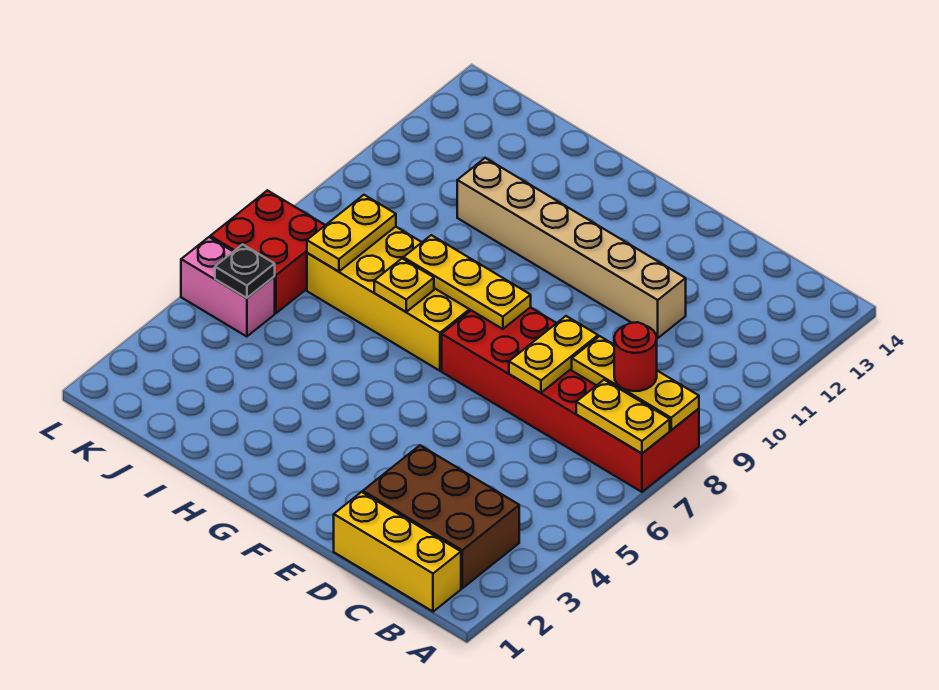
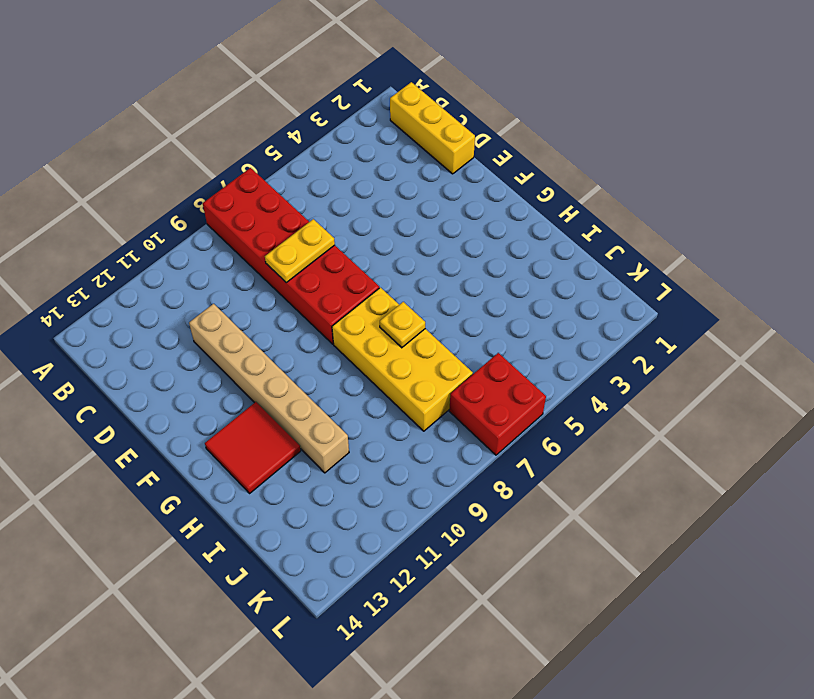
red tile G12:H13 level 1 -> none
none -> brown brick B2:D3 level 1
none -> pink brick K5:L5 level 1
none -> yellow plate A7:B7 level 2

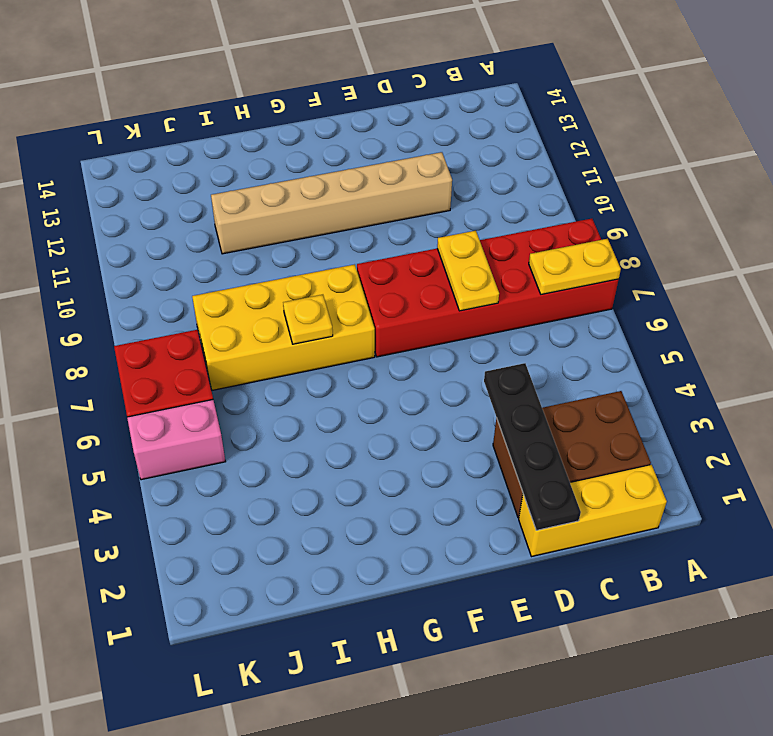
black plate D1:D4 level 2 -> none
none -> yellow plate A8:C8 level 2
none -> yellow plate F8:H8 level 2
none -> yellow plate J7:J8 level 2

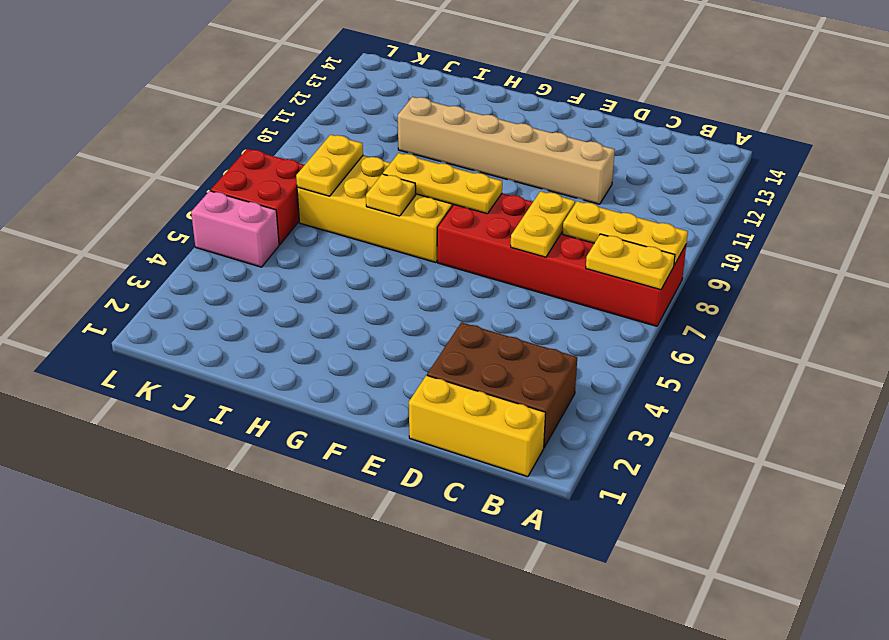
none -> black plate K5 level 2
none -> red round brick B8 level 3

